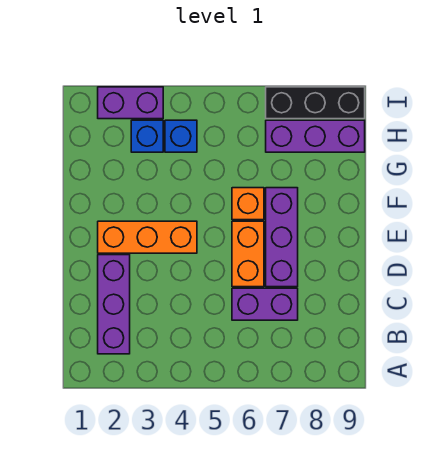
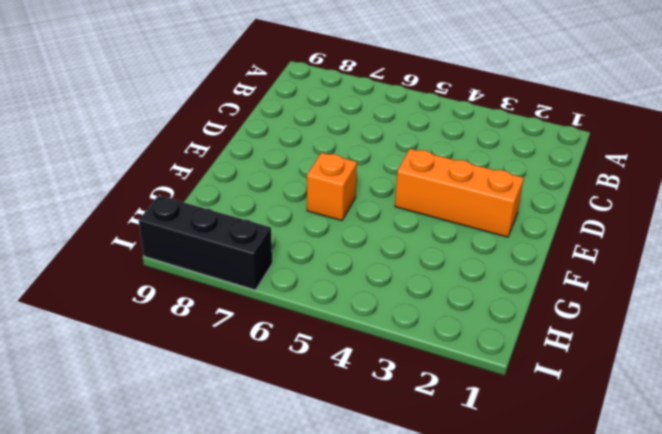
none -> purple brick B2:D2 level 1
none -> purple brick C6:C7 level 1

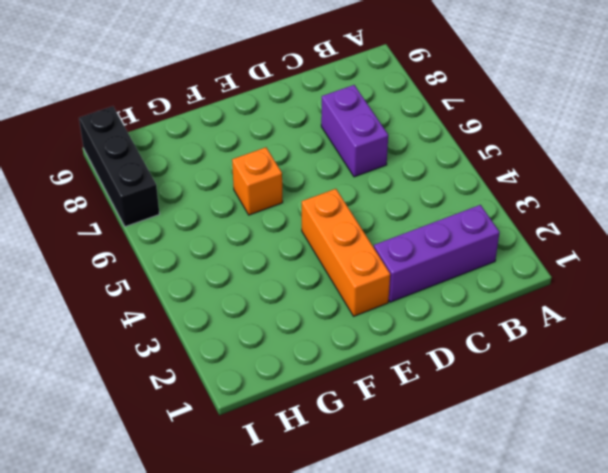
none -> orange brick D6:E6 level 1
none -> purple brick D7:F7 level 1

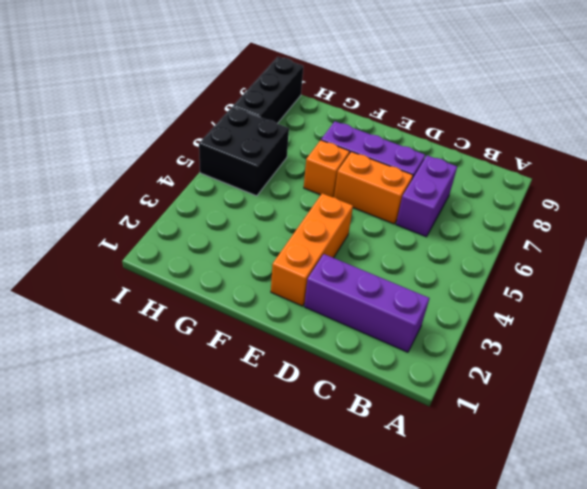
black brick H5:I6 level 1 -> none
none -> blue brick H3 level 1
none -> blue brick H4 level 1

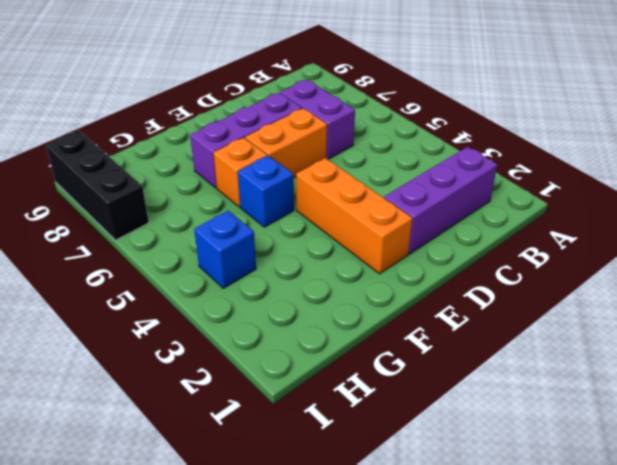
blue brick F5 level 1 -> blue brick H3 level 1
none -> purple brick H7:H9 level 1
none -> purple brick I2:I3 level 1

